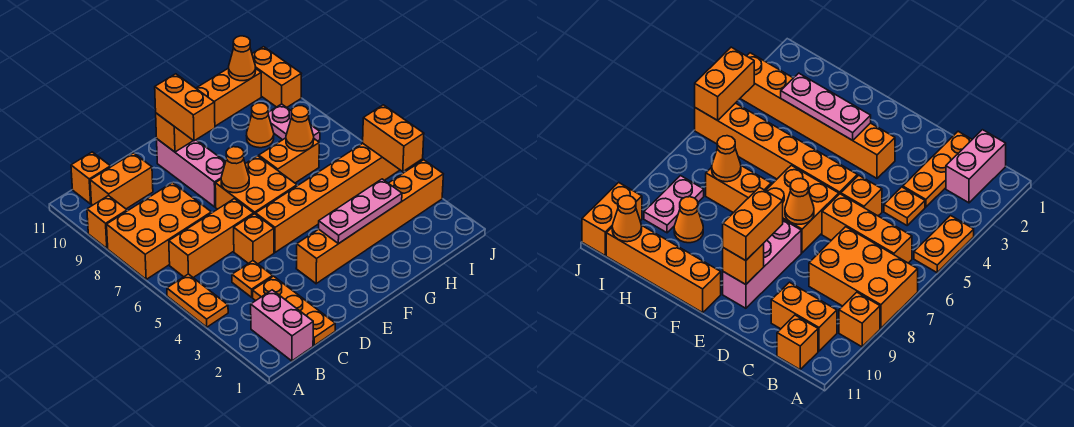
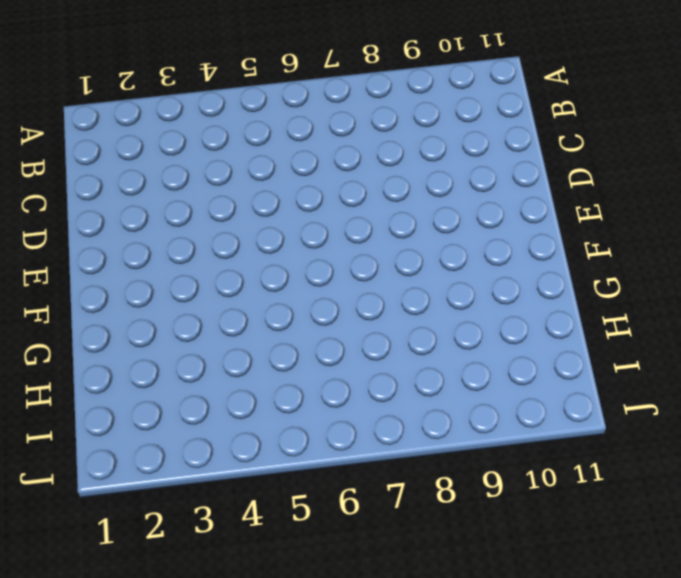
none -> orange plate A4:A5 level 1
none -> orange brick A7:C8 level 1
none -> orange brick A9 level 1

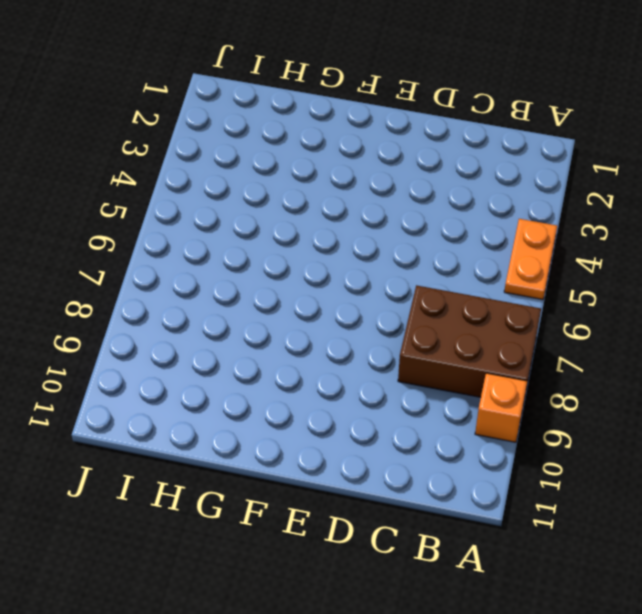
brown brick A7:C8 level 1 -> orange brick A7:C8 level 1
none -> pink brick B1:B2 level 1
none -> orange brick B6:D6 level 1
none -> orange brick B10:C10 level 1

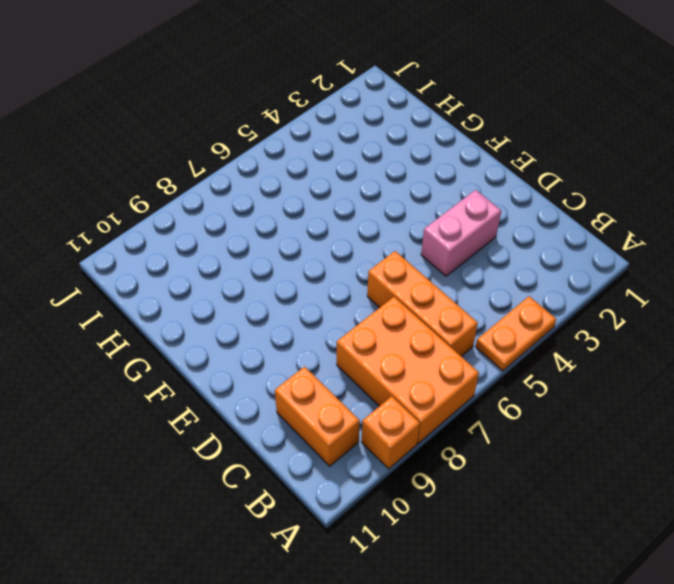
pink brick D3:D4 level 1 -> pink brick B1:B2 level 1
none -> orange brick B11 level 1
none -> orange plate C1:C3 level 1
none -> orange plate C4 level 1

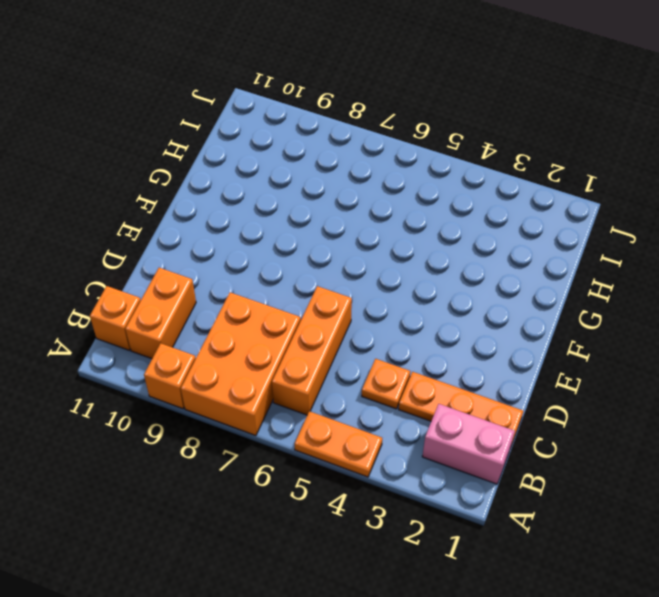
none -> orange brick D5 level 1
none -> orange brick E3:J3 level 1
none -> orange brick E5:J5 level 1

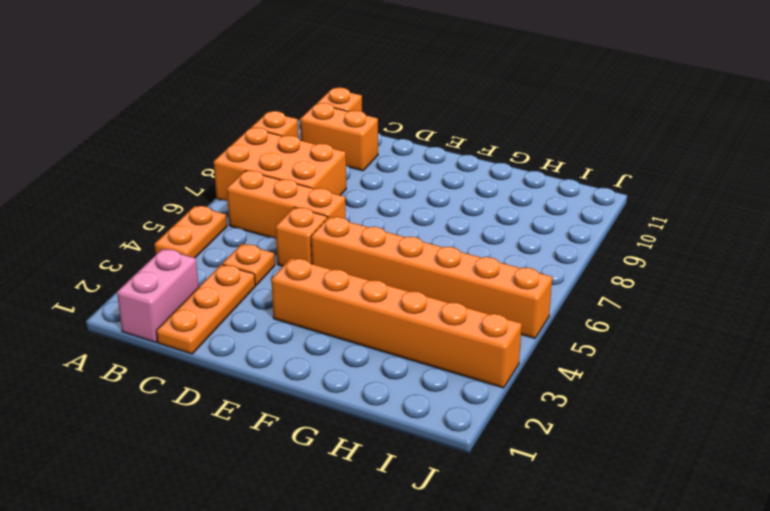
none -> orange brick E6:F7 level 1
none -> pink brick E8:E10 level 1
none -> orange brick F11:I11 level 1

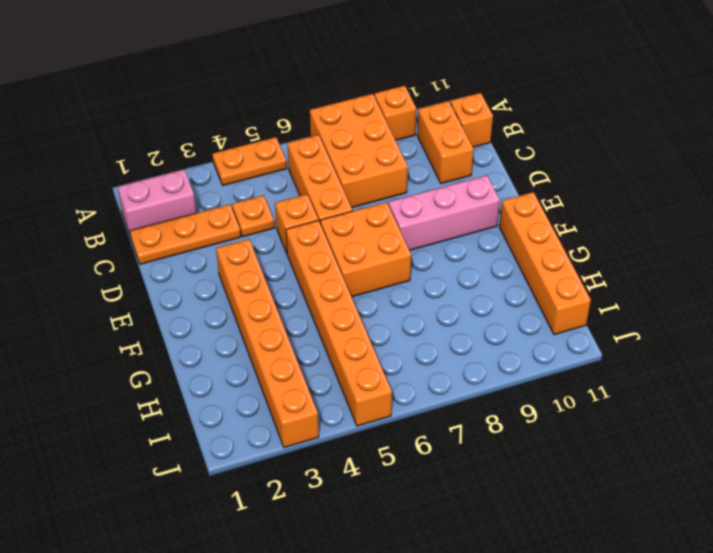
none -> orange brick G7:H7 level 1
none -> orange cone H9 level 1
none -> pink plate I8:I9 level 1

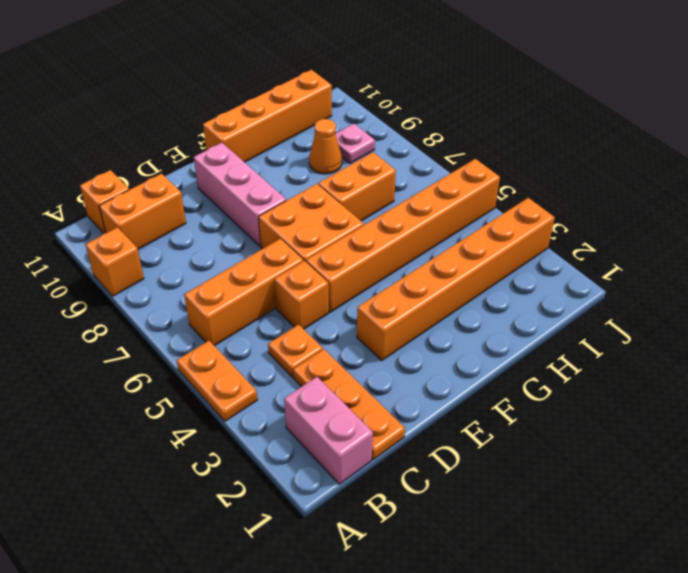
pink plate I9 level 1 -> pink plate I8:I9 level 1
none -> orange brick A7:C8 level 1
none -> orange brick J10:J11 level 1
none -> orange cone E7 level 2

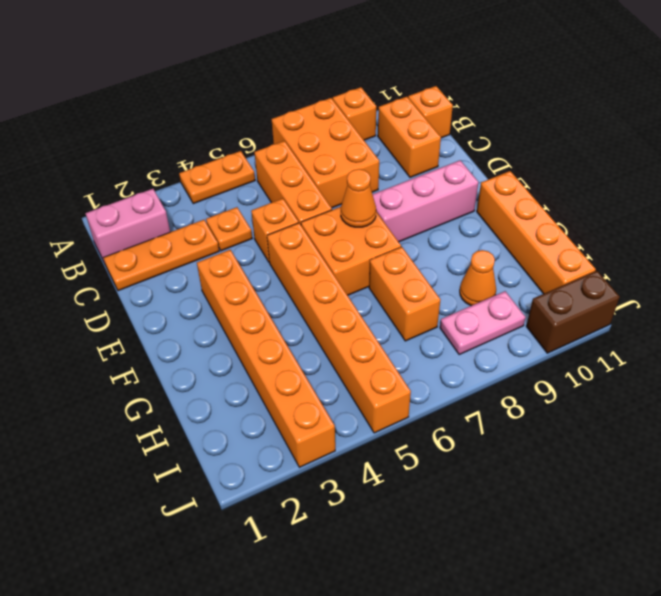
brown brick J10:J11 level 1 -> orange brick J10:J11 level 1
none -> orange brick E10 level 2
none -> pink plate F3:H3 level 2
none -> orange cone H7 level 2

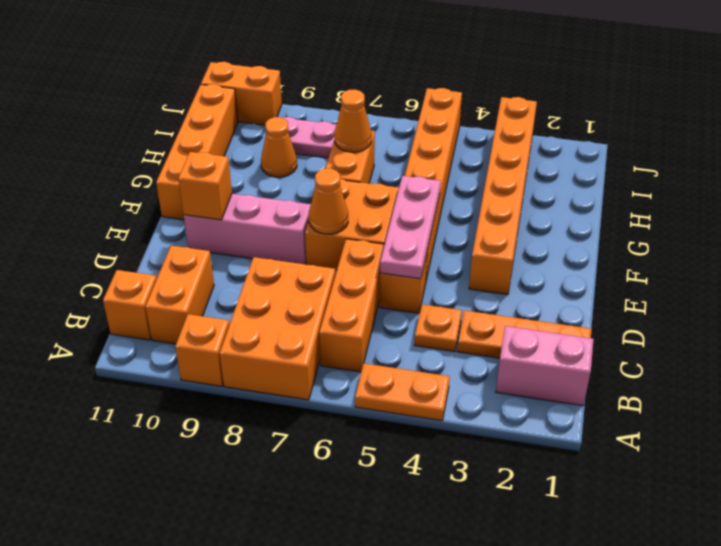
pink plate D5:F5 level 2 -> pink plate F3:H3 level 2
none -> orange cone I11 level 2
none -> orange brick J4:J5 level 2
none -> orange brick E9:E10 level 3

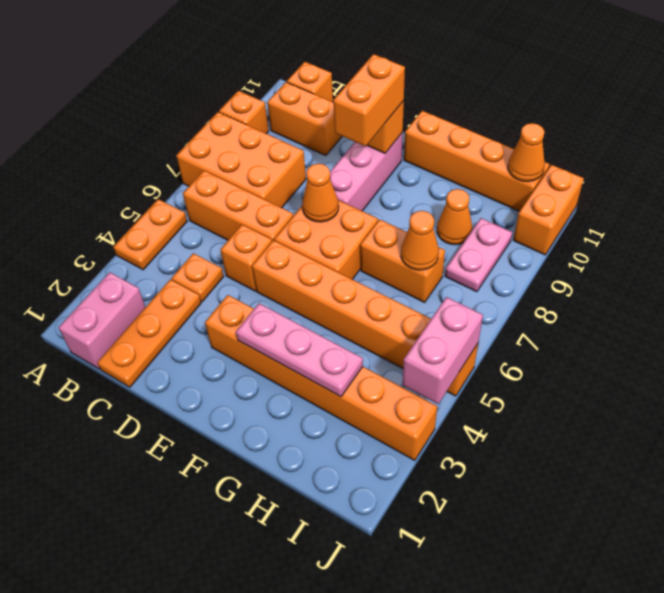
pink brick J4:J5 level 2 -> orange brick J4:J5 level 2

